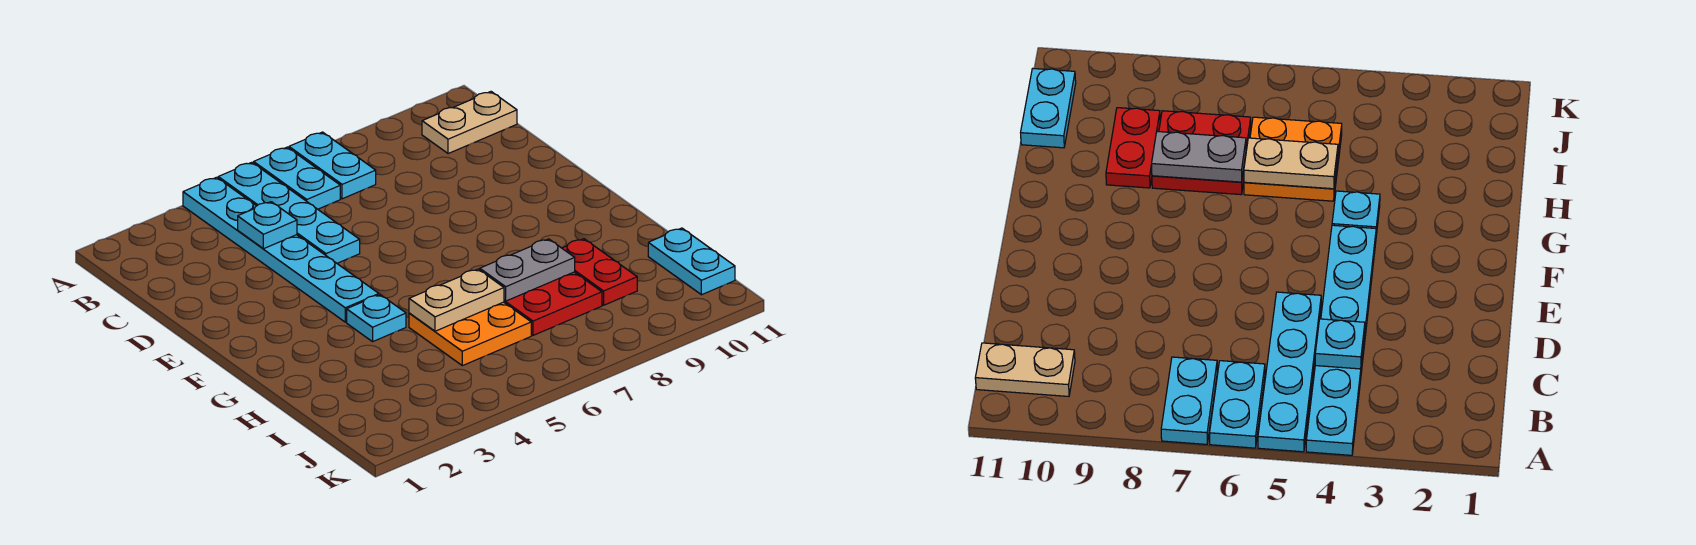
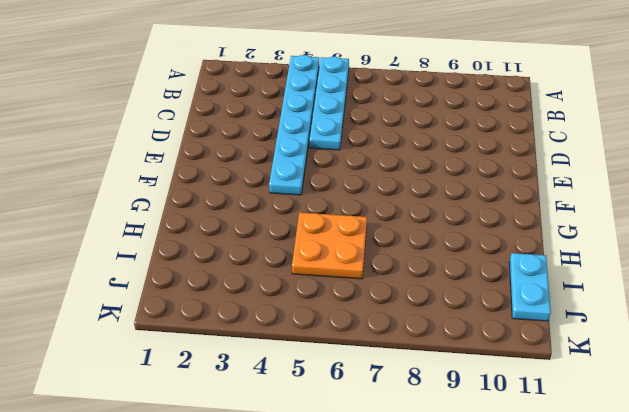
none -> cyan plate A6:B6 level 1
none -> cyan plate A7:B7 level 1
none -> tan plate B10:B11 level 1

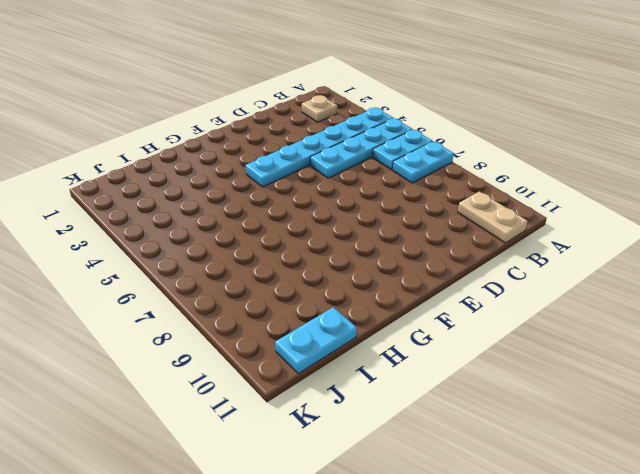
tan plate B2 level 1 -> none
none -> cyan plate G4 level 1
none -> orange plate H5:I6 level 1
none -> red plate H7:I8 level 1

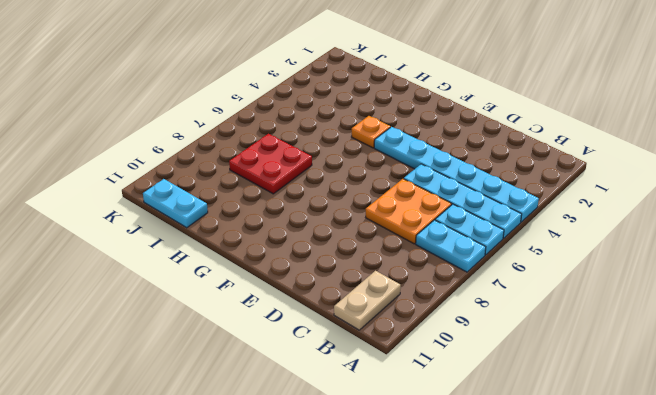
orange plate C6:D7 level 1 -> orange plate H5:I6 level 1
orange plate G4 level 1 -> cyan plate G4 level 1
none -> red plate H9:I9 level 1
none -> cyan plate C4 level 2
none -> tan plate H5:H6 level 2

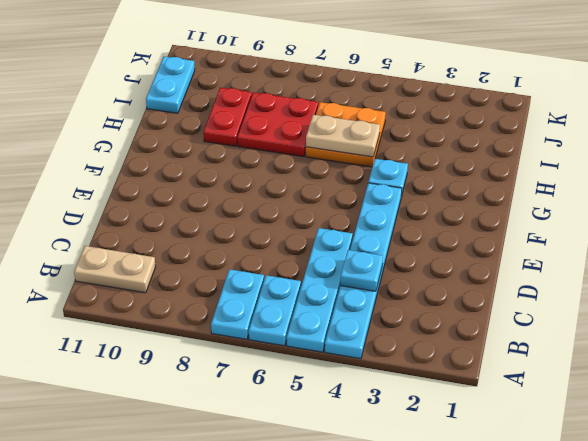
none -> grey plate H7:H8 level 2

